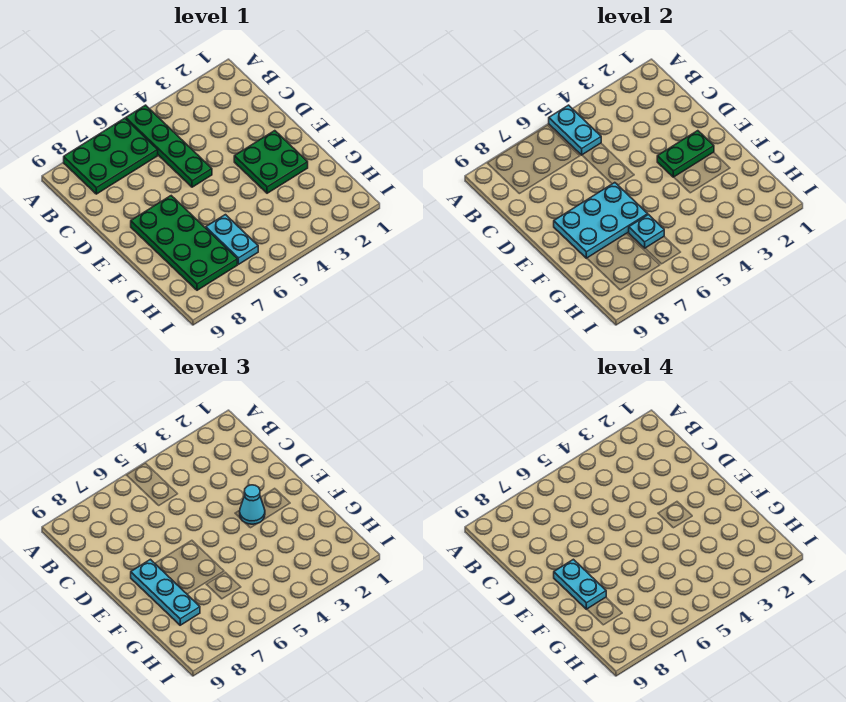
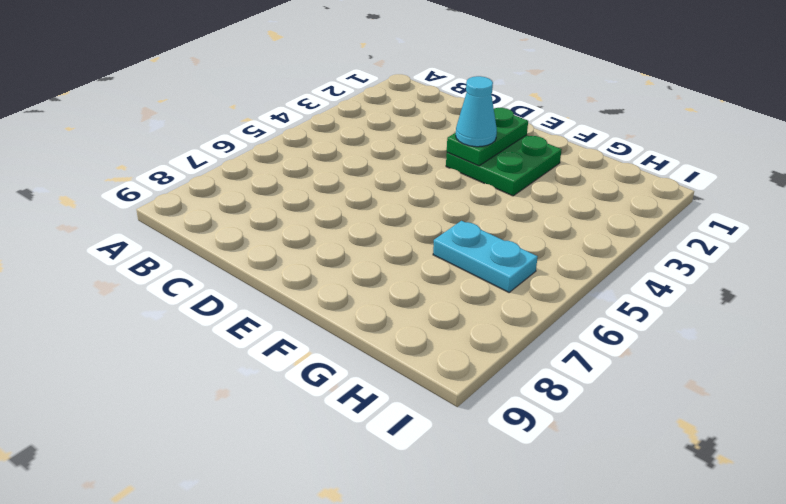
none -> green plate A5:D5 level 1
none -> green plate A6:B8 level 1
none -> green plate E7:H8 level 1

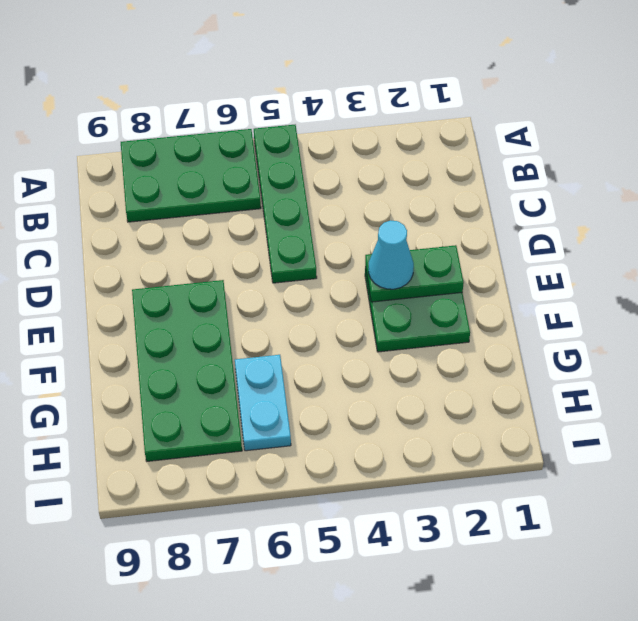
none -> cyan plate A5:B5 level 2
none -> cyan plate E6:F8 level 2
none -> cyan plate G6 level 2

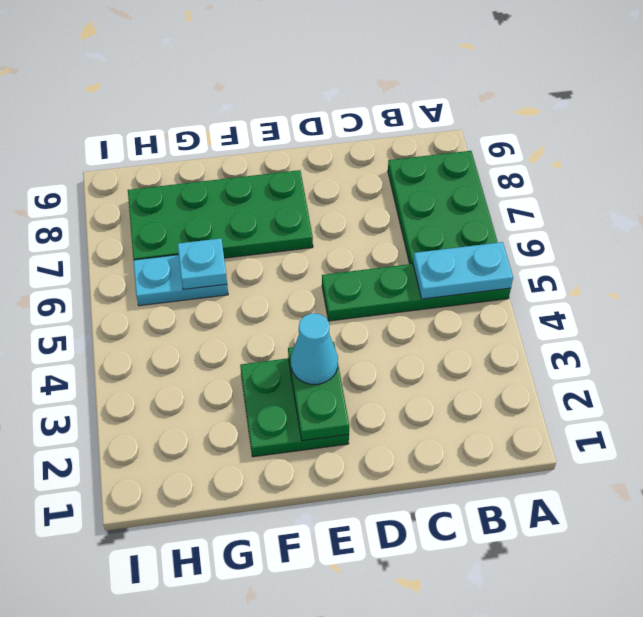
none -> cyan plate E6:F8 level 2
none -> cyan plate E8:G8 level 3
none -> cyan plate E8:F8 level 4

